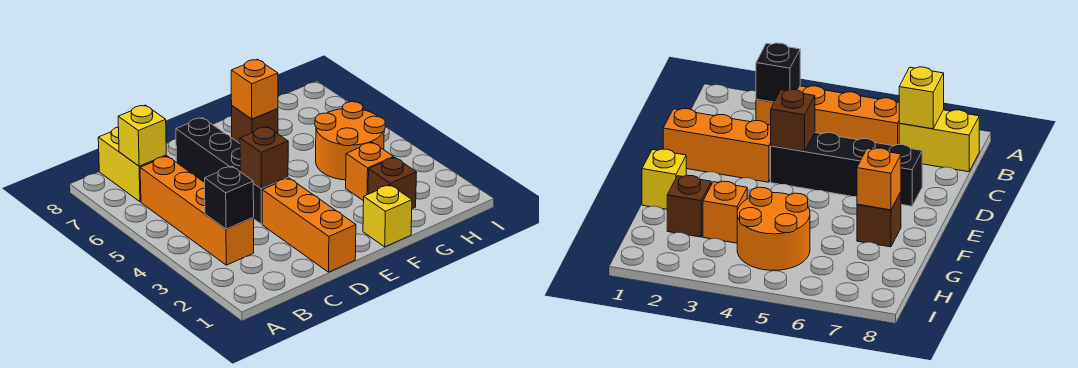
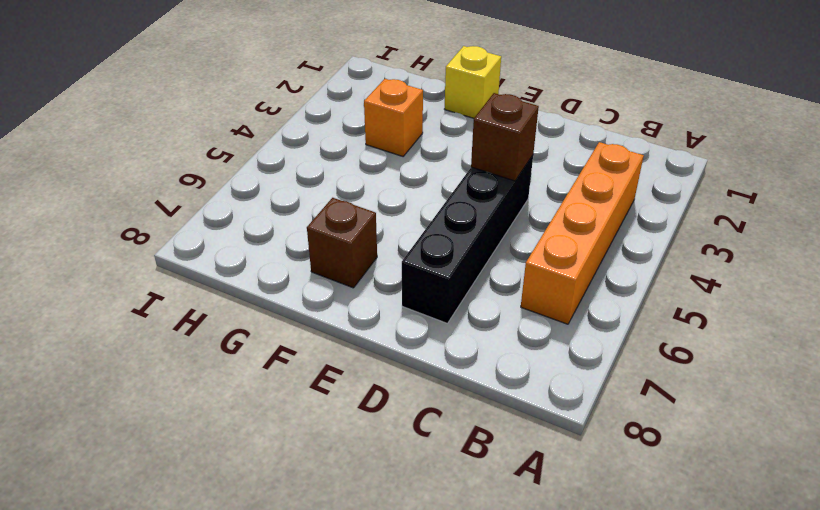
none -> yellow brick B7:B8 level 1
none -> orange brick D1:D3 level 1
none -> brown brick G2 level 1

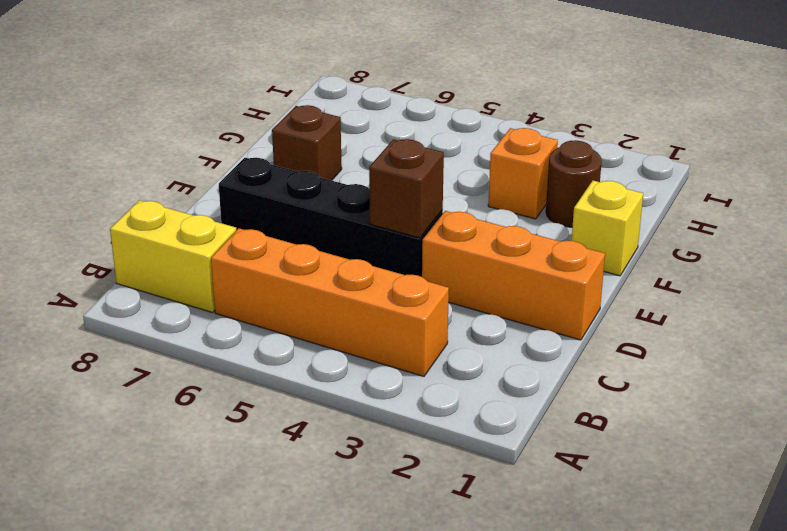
brown round brick G2 level 1 -> brown brick G2 level 1
none -> orange round brick G4:H5 level 1
none -> black brick B3 level 2
none -> yellow brick B7 level 2

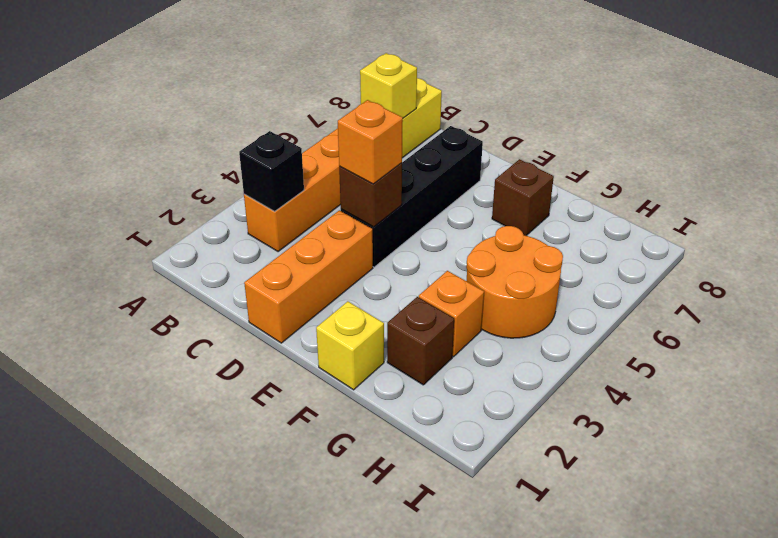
orange brick D4 level 3 -> orange brick F7 level 2

